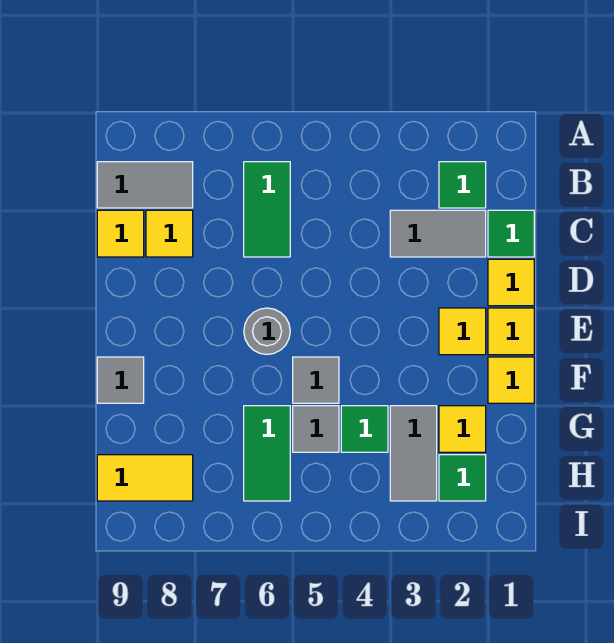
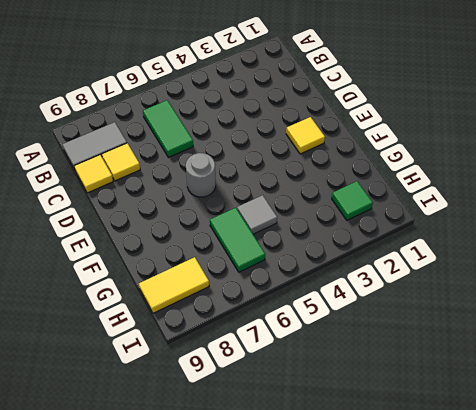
none -> green tile B2 level 1
none -> green tile C1 level 1
none -> grey tile C2:C3 level 1

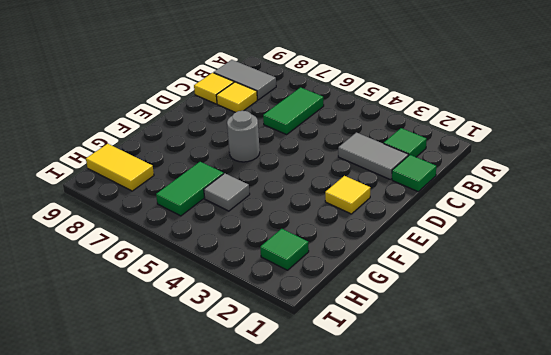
none -> yellow tile D1 level 1
none -> yellow tile E1 level 1
none -> yellow tile F1 level 1

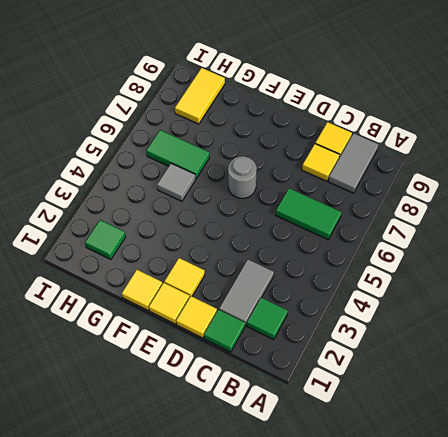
none -> grey tile F5 level 1
none -> grey tile F9 level 1
none -> yellow tile G2 level 1

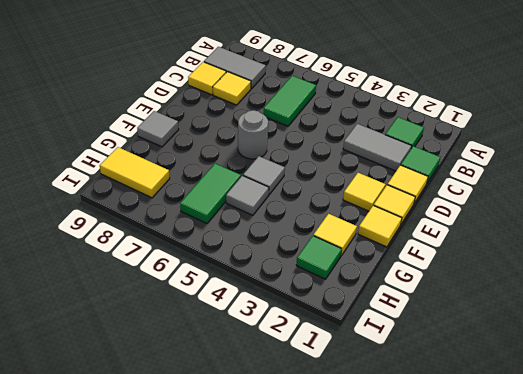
none -> grey tile G3:H3 level 1
none -> green tile G4 level 1

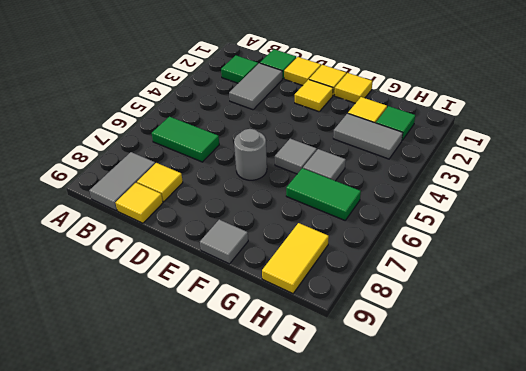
none -> green tile G4 level 1

